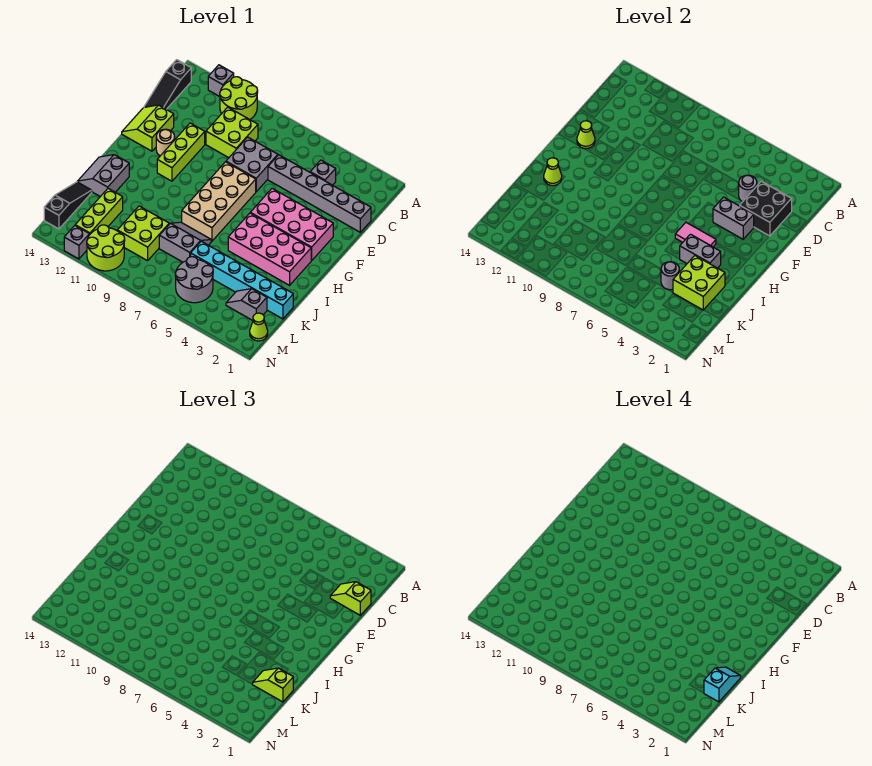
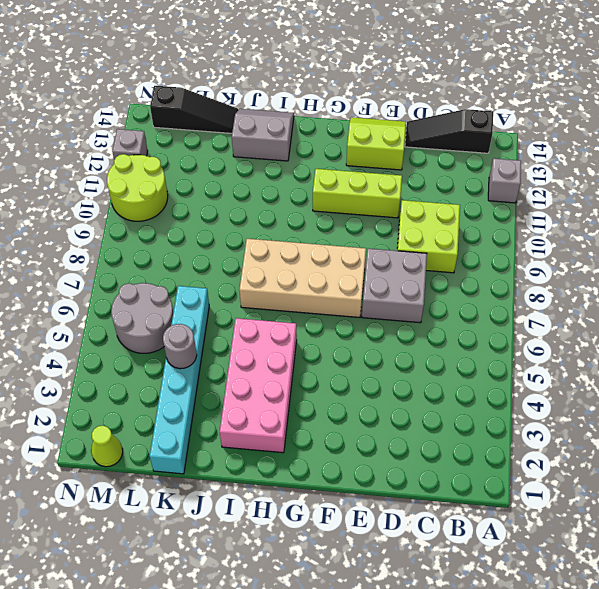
none -> lime round brick A10:B11 level 1
none -> grey brick C4 level 1
none -> grey brick D1:D6 level 1
none -> pink brick F2:G5 level 1

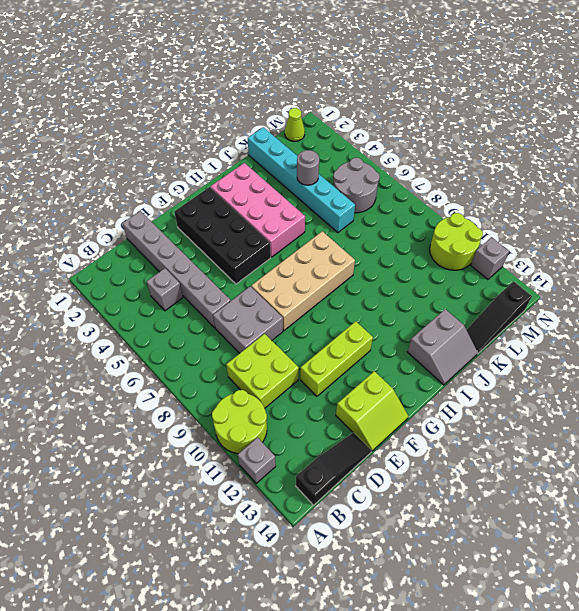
black brick F2:G5 level 1 -> pink brick F2:G5 level 1
none -> tan round brick F12 level 1
none -> grey slope J7:K8 level 1 top K
none -> lime brick K9:L10 level 1
none -> lime brick K12:M12 level 1

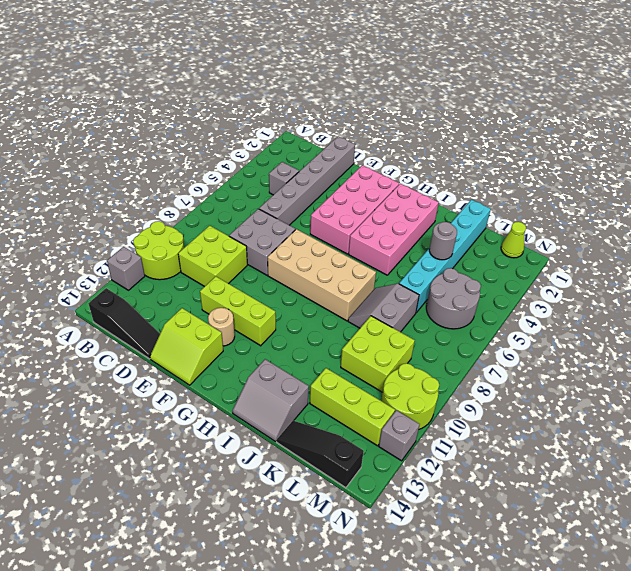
none -> grey slope L2:L3 level 1 top 2
none -> black brick D2:E3 level 2
none -> grey round brick D4 level 2
none -> grey brick F3:F4 level 2

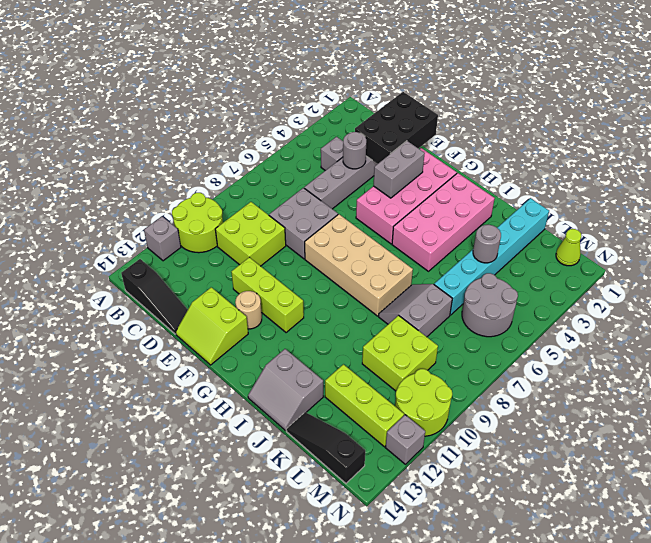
black brick D1:E3 level 2 -> black brick D2:E3 level 2
none -> grey slope L2:L3 level 1 top 2
none -> lime cone F13 level 2
none -> pink tile H4:H5 level 2
none -> grey brick I3:I4 level 2

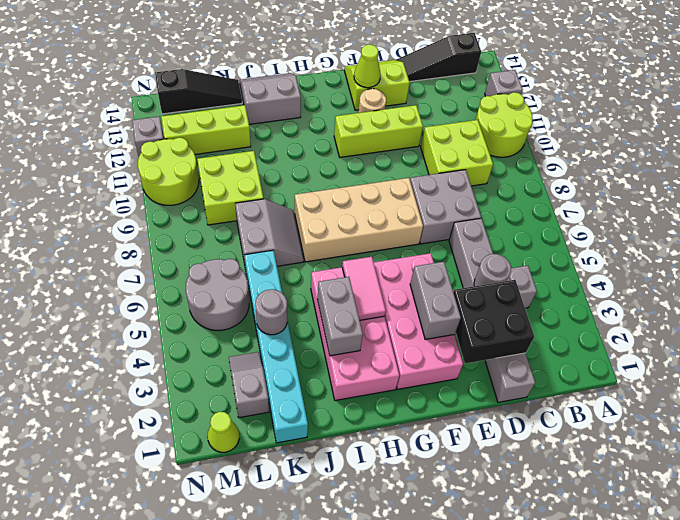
none -> lime cone I13 level 2
none -> lime brick J2:K3 level 2
none -> lime slope D1:D2 level 3 top 1
none -> lime slope K1:K2 level 3 top 1

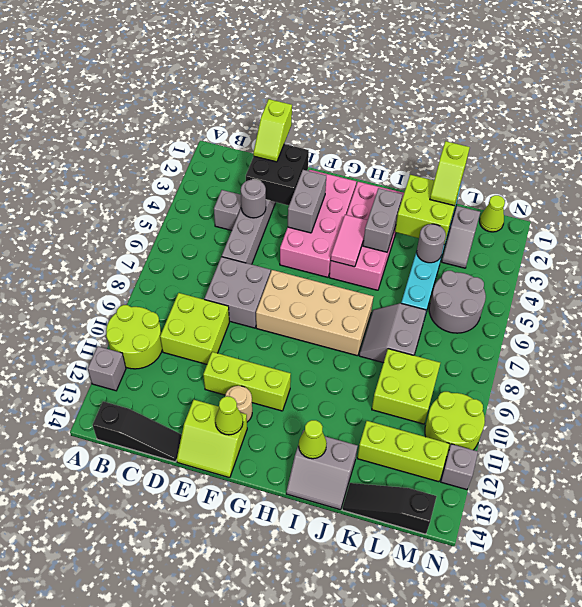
none -> cyan slope J1:K1 level 4 top K

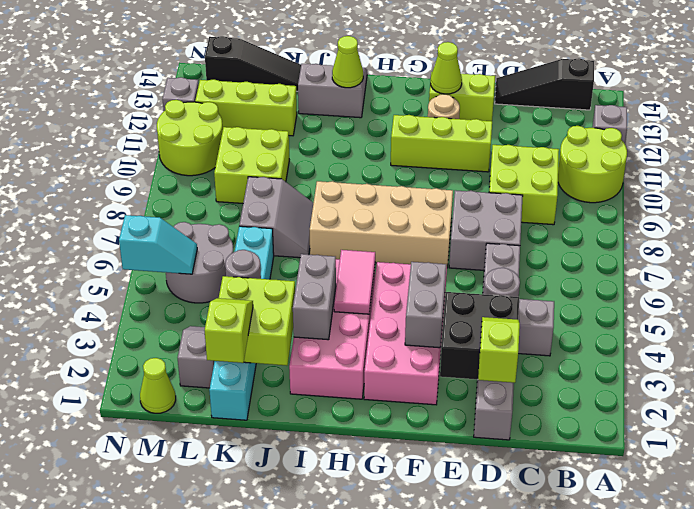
cyan slope M5:N5 level 2 top N -> cyan slope J1:K1 level 4 top K

